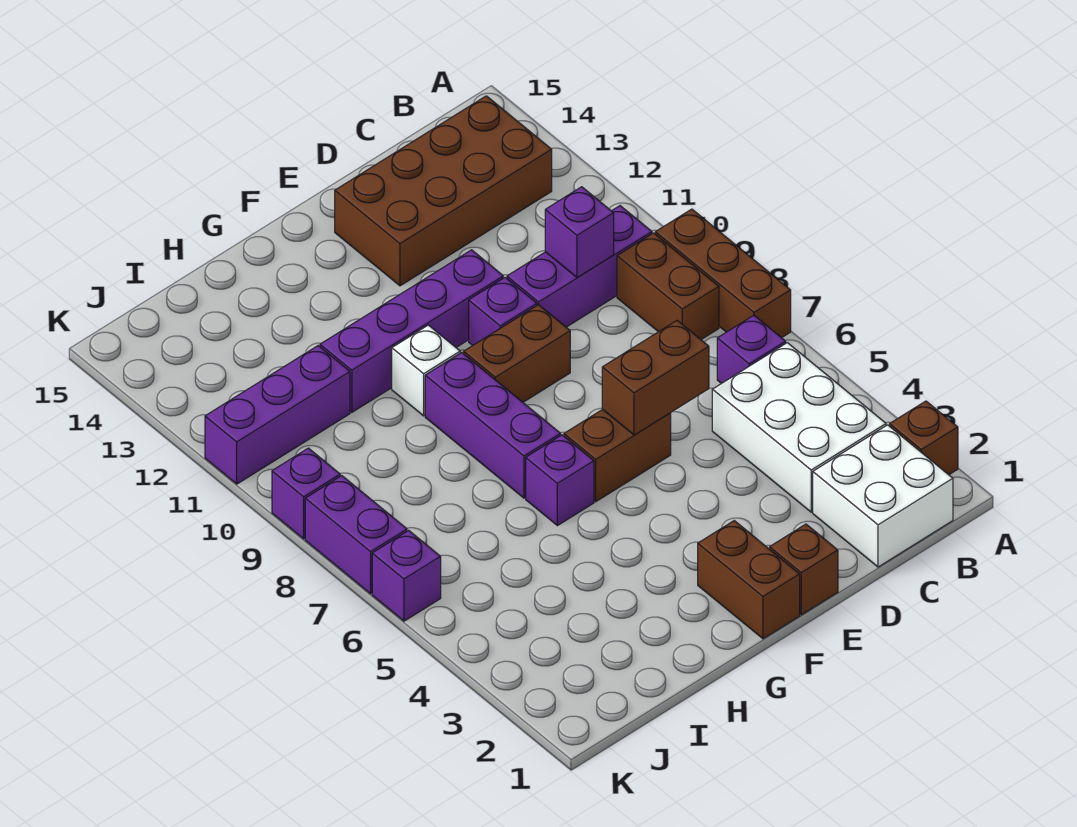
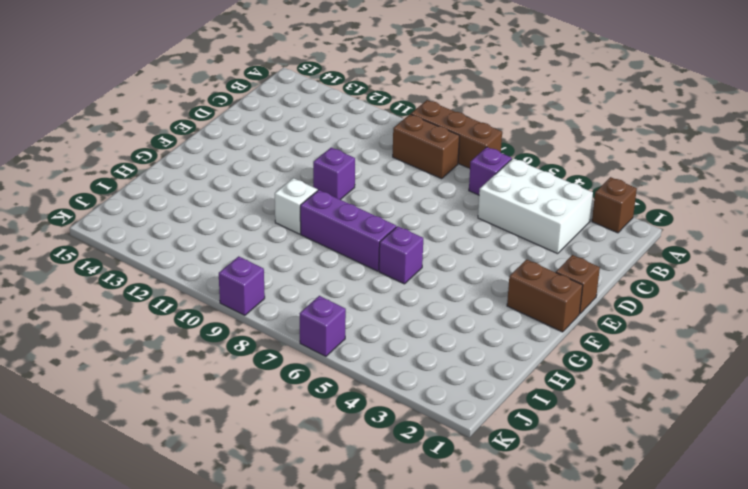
none -> white brick B1:C2 level 1
none -> purple brick B10:D10 level 1
none -> brown brick B13:E14 level 1

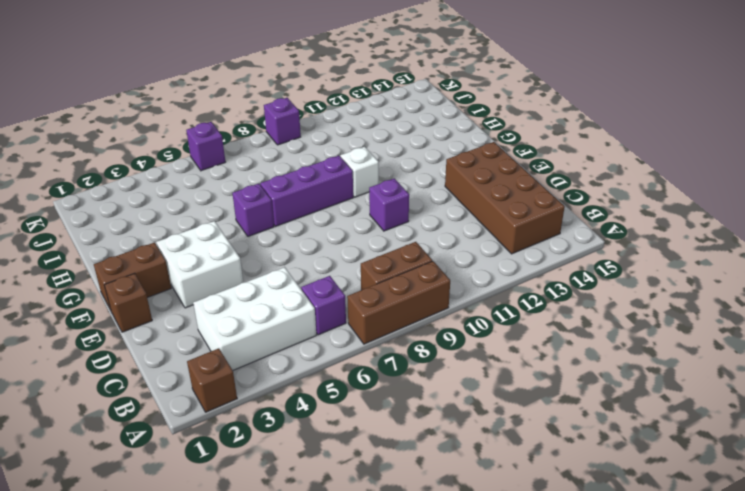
white brick E3:F4 level 1 -> white brick B1:C2 level 1
none -> purple brick B10:D10 level 1
none -> brown brick E6:F6 level 1
none -> brown brick E9:F9 level 1

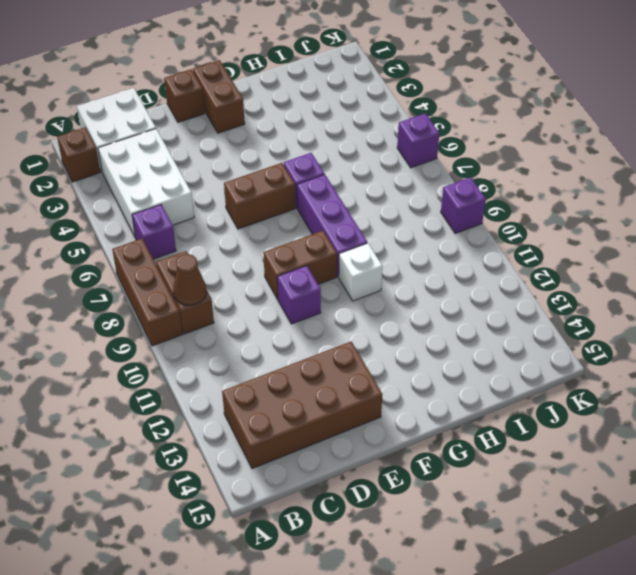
brown cone B9 level 2 -> none
none -> purple brick B10:D10 level 1
none -> purple brick E11:H11 level 1
none -> purple brick I11:K11 level 1

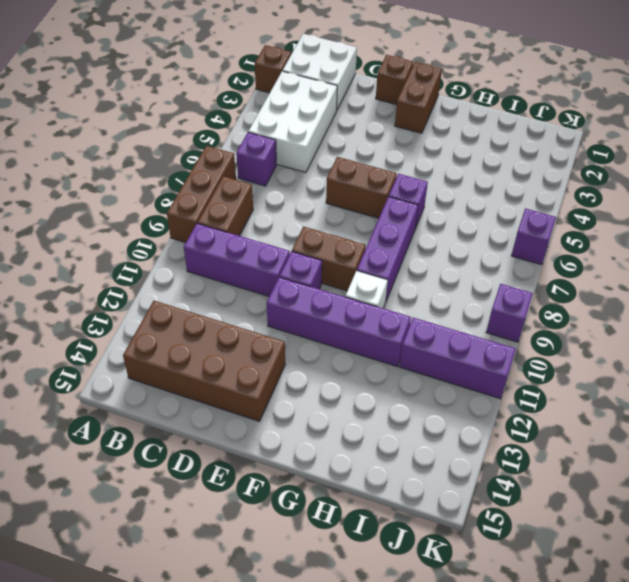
none -> purple brick K7:K8 level 1
none -> purple brick C10 level 2
none -> brown brick D6:E6 level 2

